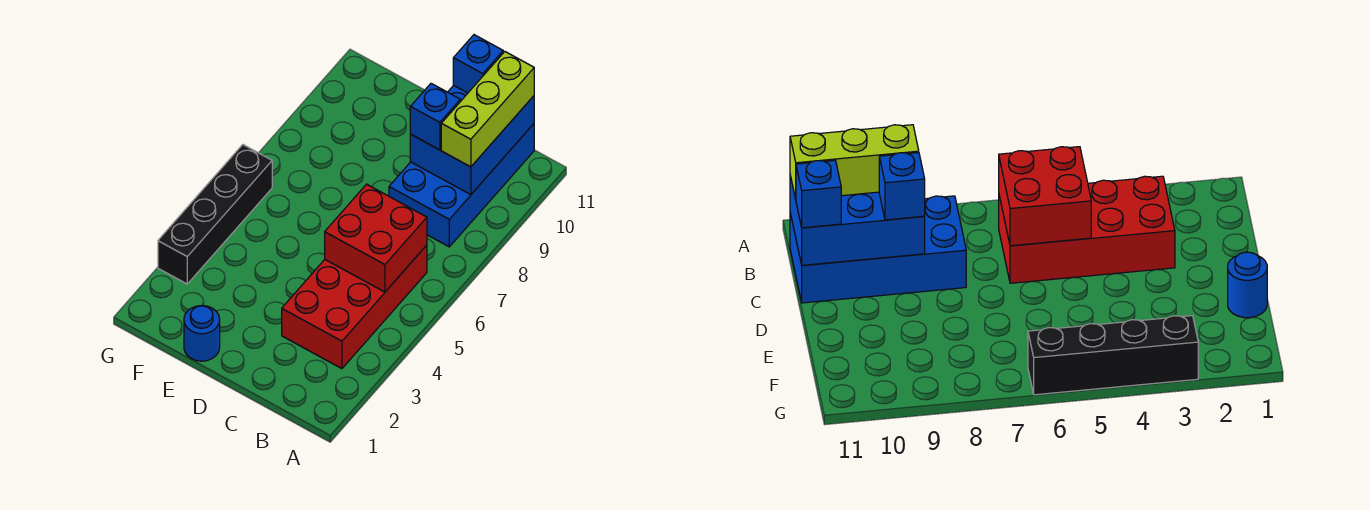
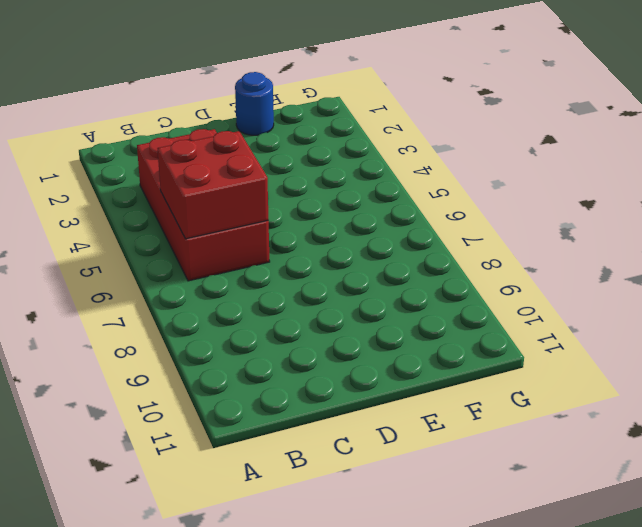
none -> blue brick B8:C11 level 1
none -> black brick G3:G6 level 1

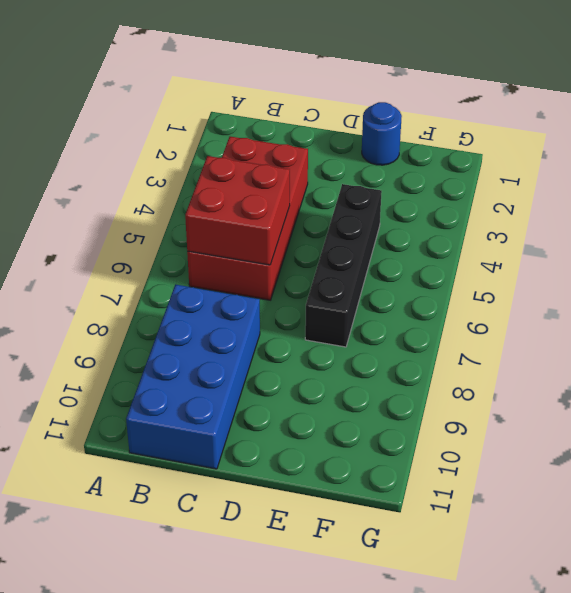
black brick E4:E7 level 1 -> black brick G3:G6 level 1
none -> blue brick B9:C11 level 2
none -> lime brick B9:B11 level 3

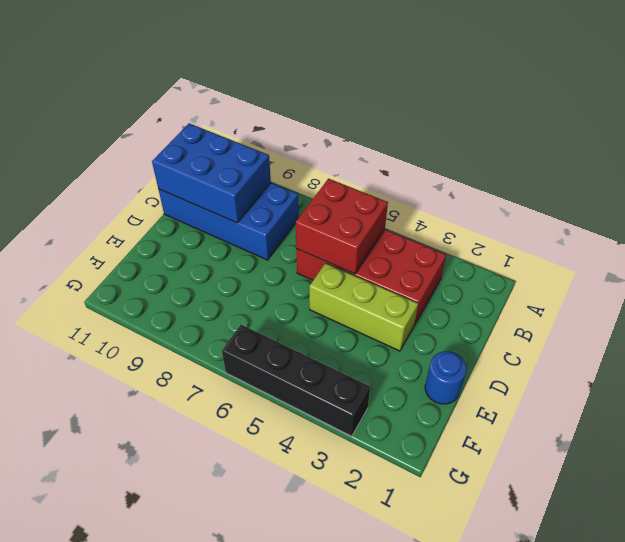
lime brick D3:D5 level 1 -> lime brick B9:B11 level 3
none -> blue brick C9 level 3
none -> blue brick C11 level 3

